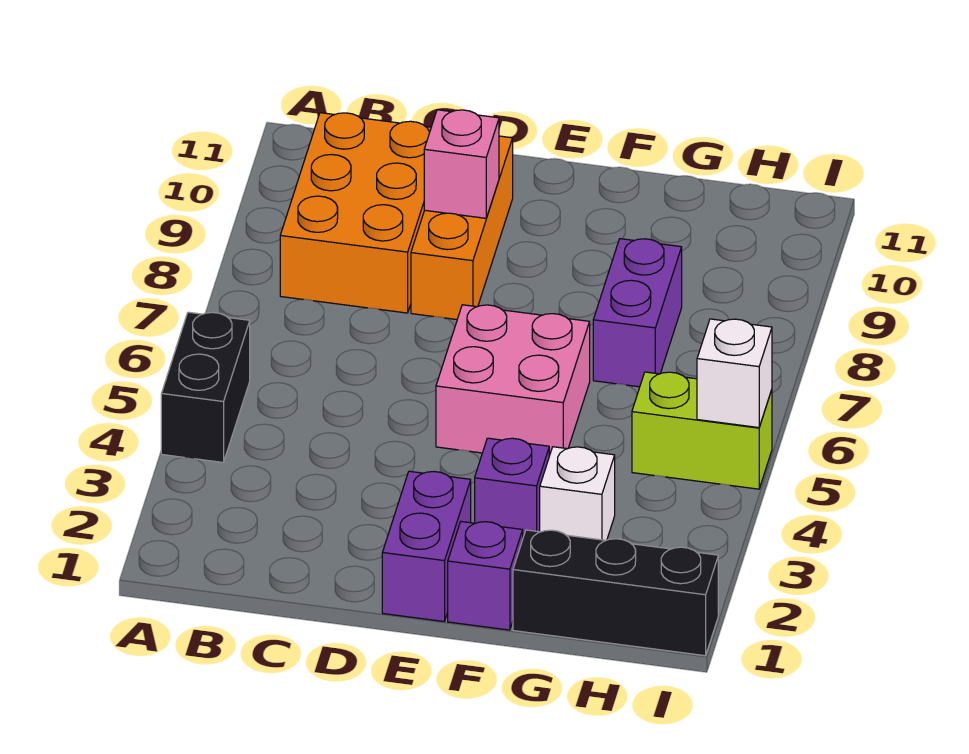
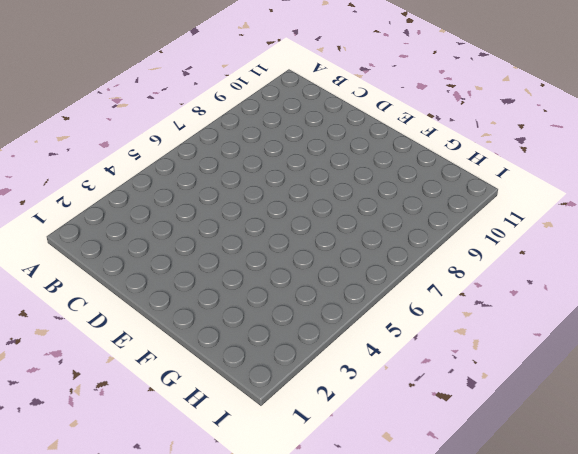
none -> black brick A4:A5 level 1
none -> orange brick B8:C10 level 1
none -> orange brick D8:D10 level 1

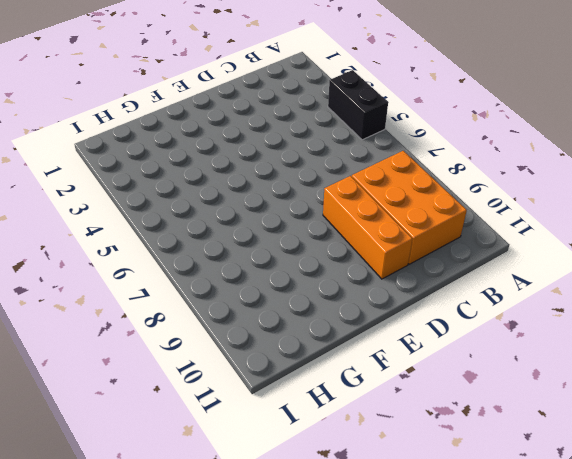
none -> purple brick E1:E2 level 1
none -> pink brick E5:F6 level 1
none -> purple brick F1 level 1

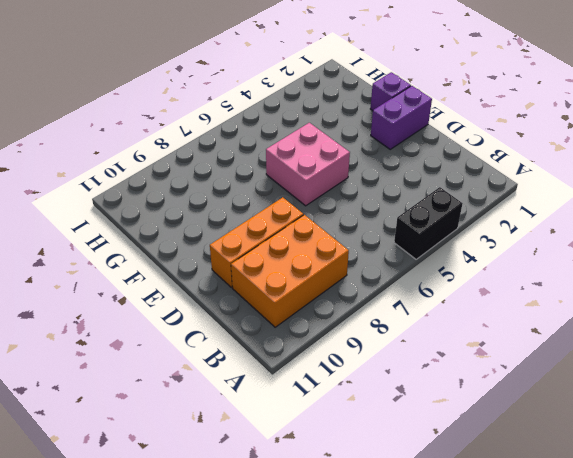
none -> purple brick F3 level 1
none -> black brick G1:I1 level 1
none -> white brick G3 level 1

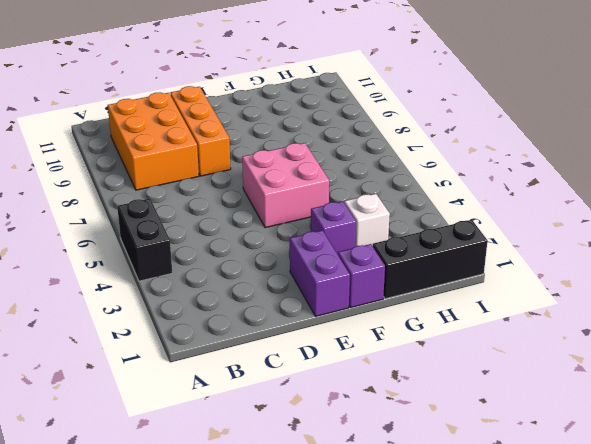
none -> purple brick G7:G8 level 1
none -> lime brick H5:I5 level 1
none -> pink brick D9 level 2

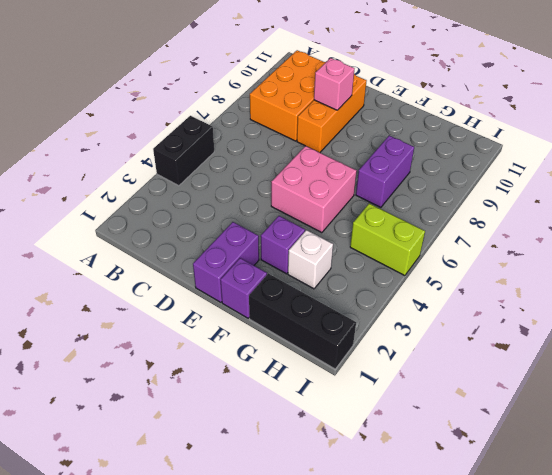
none -> white brick I5 level 2

